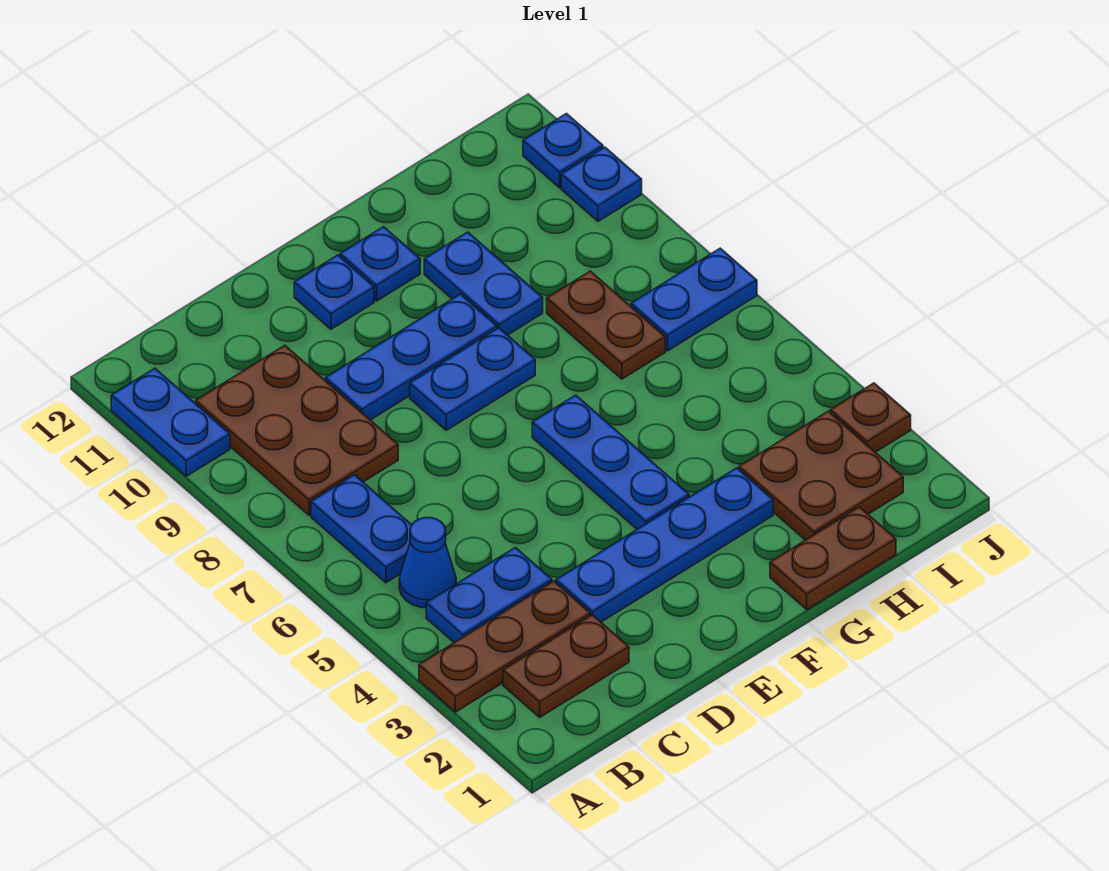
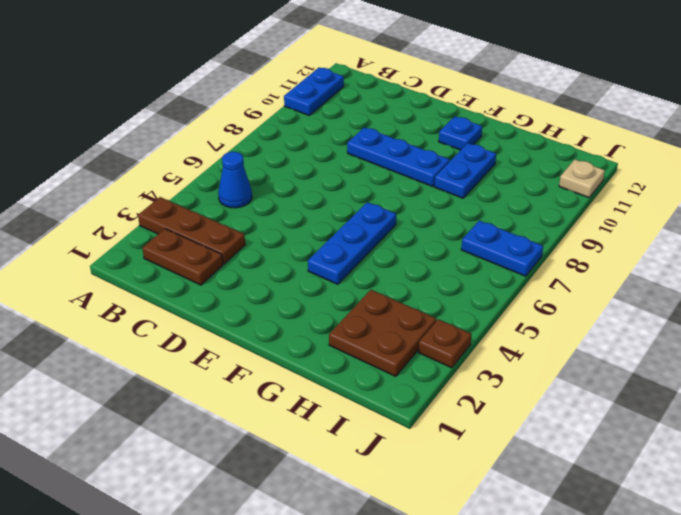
tan plate J11 level 1 -> blue plate J11 level 1
none -> blue plate B4:C4 level 1
none -> blue plate B6:B7 level 1
none -> brown plate B8:C10 level 1

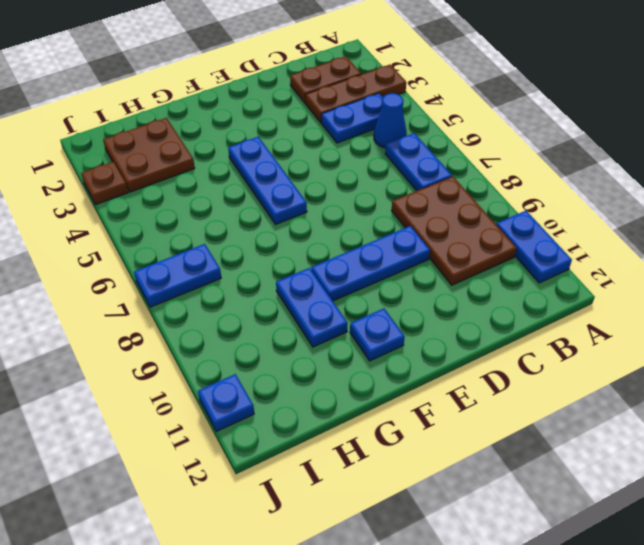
none -> blue plate D3:G3 level 1
none -> blue plate E8:F8 level 1
none -> blue plate E11 level 1

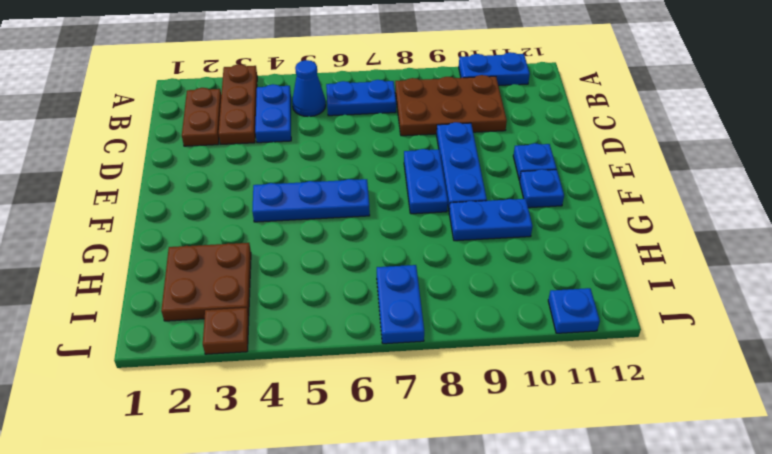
none -> blue plate D3:G3 level 1
none -> brown plate G1:H1 level 1
none -> brown plate H7:H8 level 1

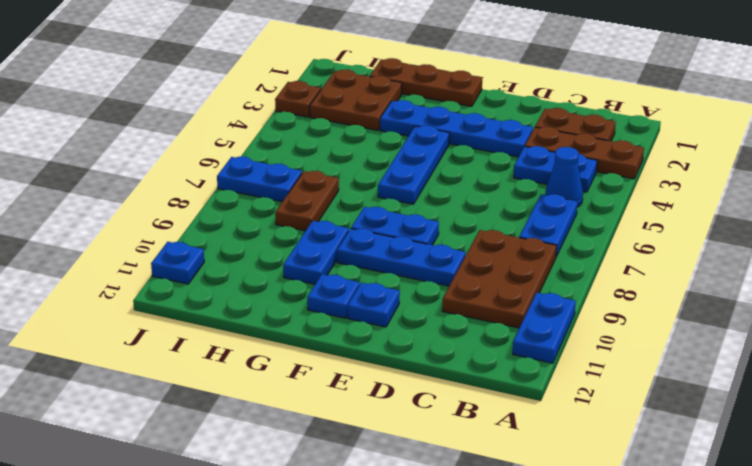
brown plate F1:H1 level 1 -> brown plate G1:H1 level 1
none -> blue plate J10 level 1

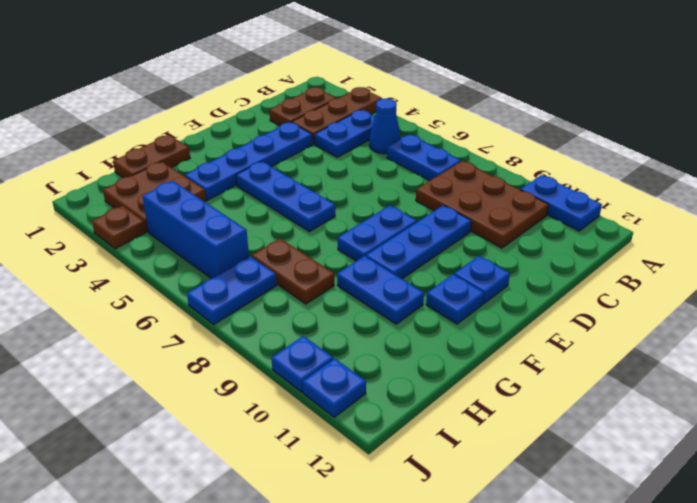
blue brick I4:I6 level 1 -> none

